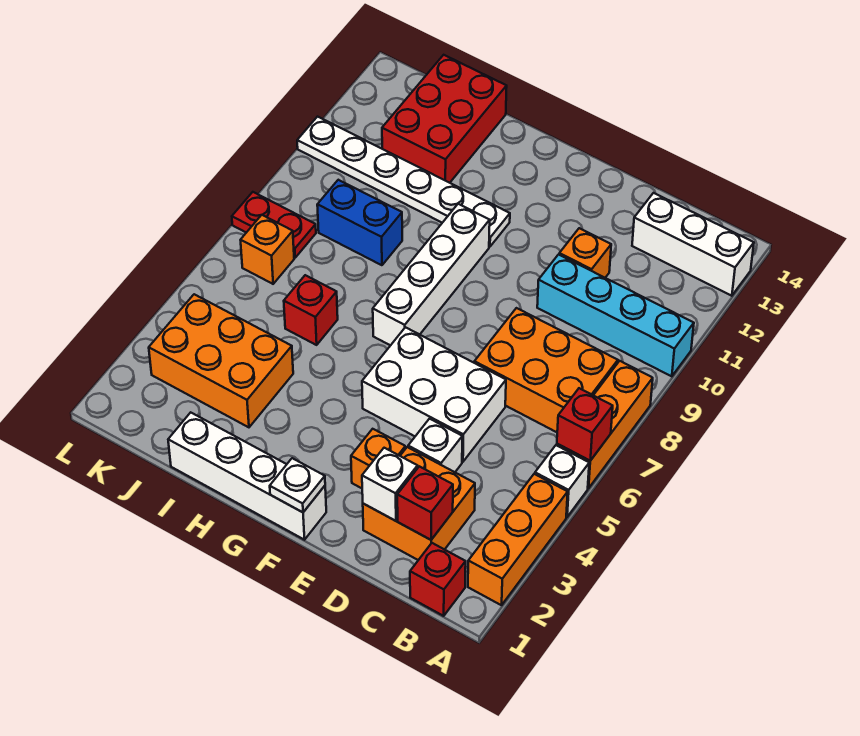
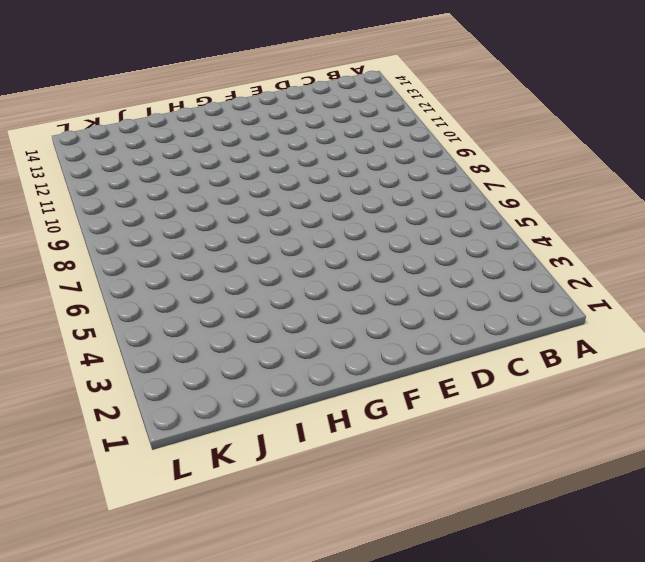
none -> orange brick A2:A4 level 1
none -> white brick A5 level 1
none -> orange brick A6:A8 level 1

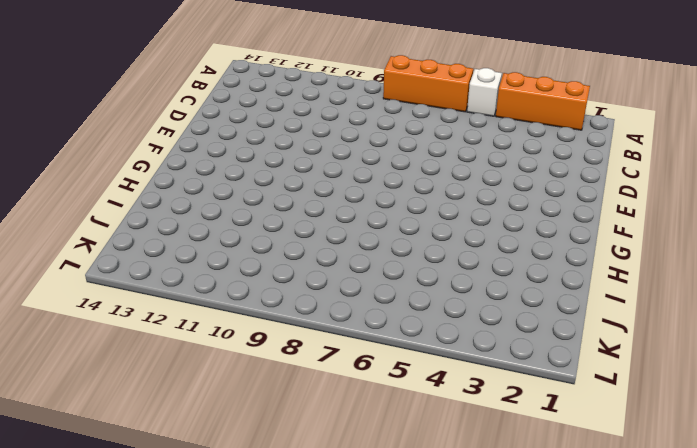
none -> cyan brick A10:D10 level 1
none -> white brick A13:C13 level 1
none -> red brick B1 level 1

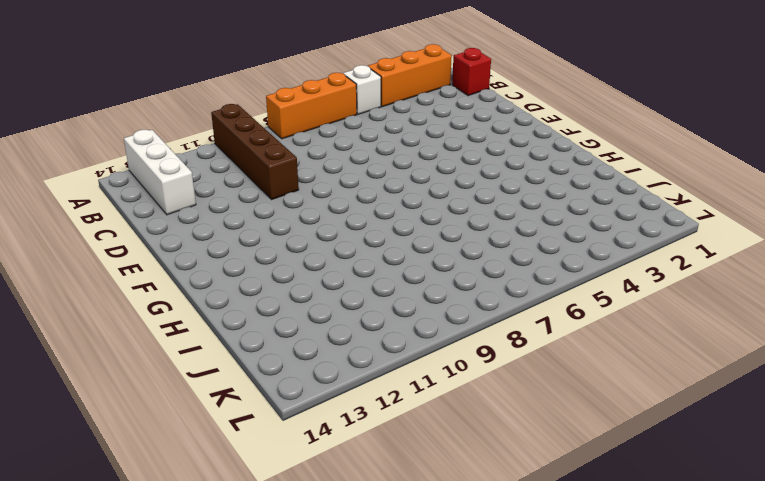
brown brick A10:D10 level 1 -> cyan brick A10:D10 level 1
none -> orange brick B7:D8 level 1
none -> orange brick C2:D3 level 1
none -> white brick D4 level 1

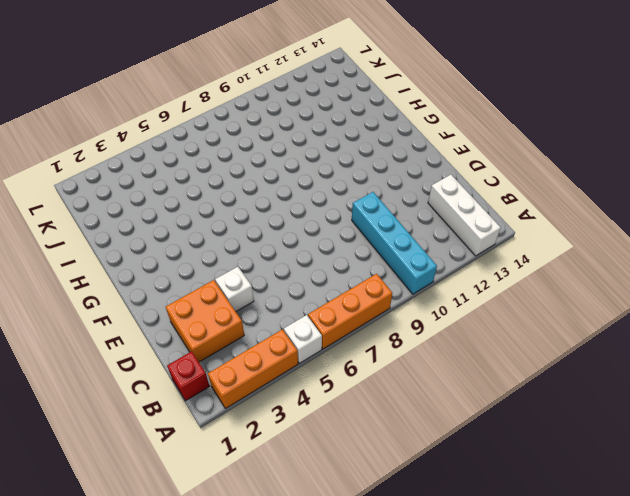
none -> orange brick B7:D8 level 1
none -> white brick D5:F6 level 1
none -> orange brick D11 level 1

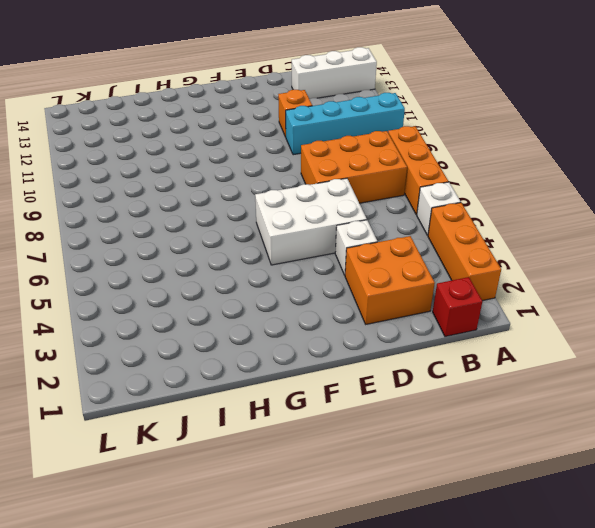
none -> orange brick E3 level 1
none -> white brick F1:I1 level 1
none -> white brick G7:G10 level 1

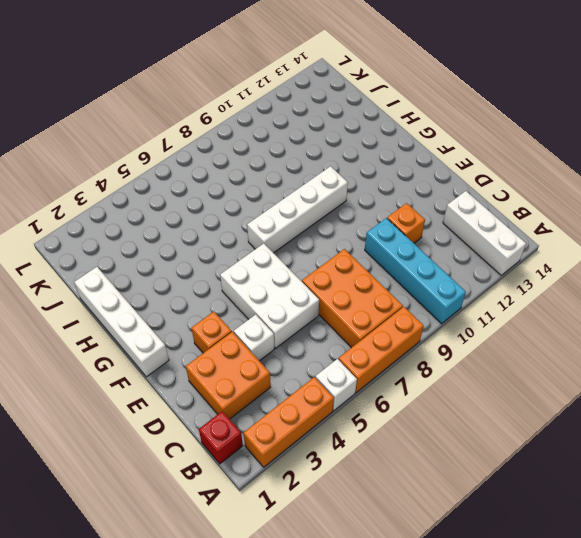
none -> white plate G11:L11 level 1
none -> orange brick I3:K4 level 1
none -> red brick I6 level 1

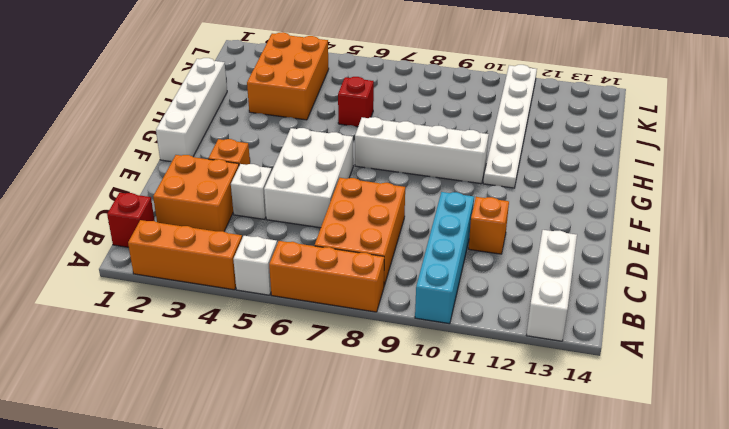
none -> blue brick I9:J9 level 1
none -> red brick I12:J14 level 1
none -> orange brick K7 level 1

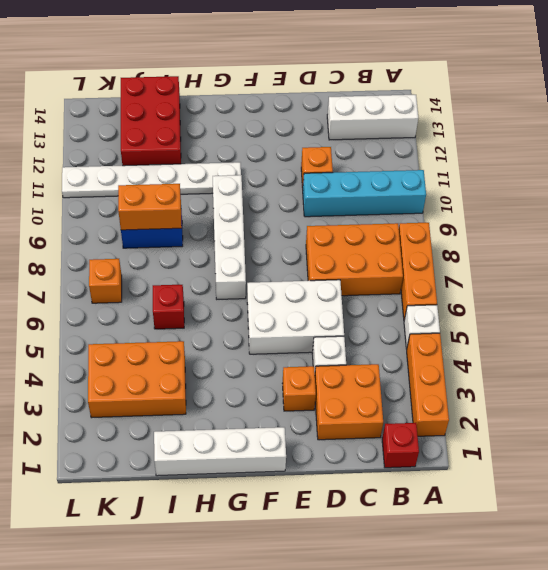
orange brick I9:J9 level 2 -> none
none -> red plate K8:L8 level 1
none -> red brick A6 level 2
none -> red brick C2 level 2

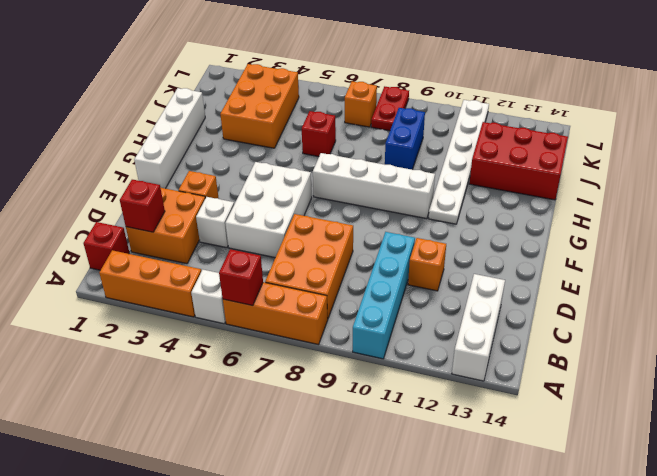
none -> white brick D2 level 2
none -> white plate F1 level 2

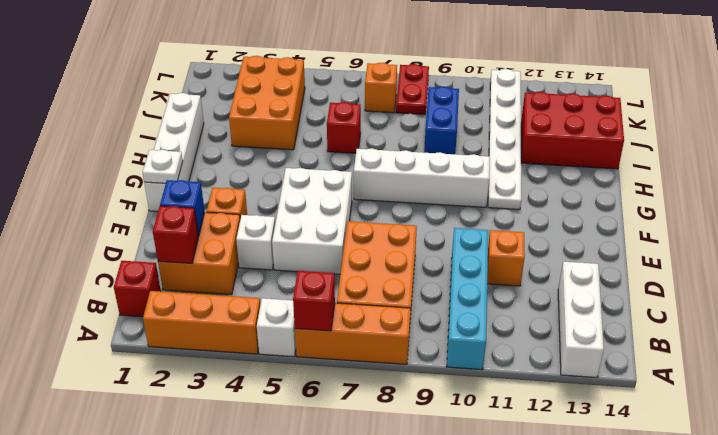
blue brick D2 level 2 -> white brick D2 level 2

